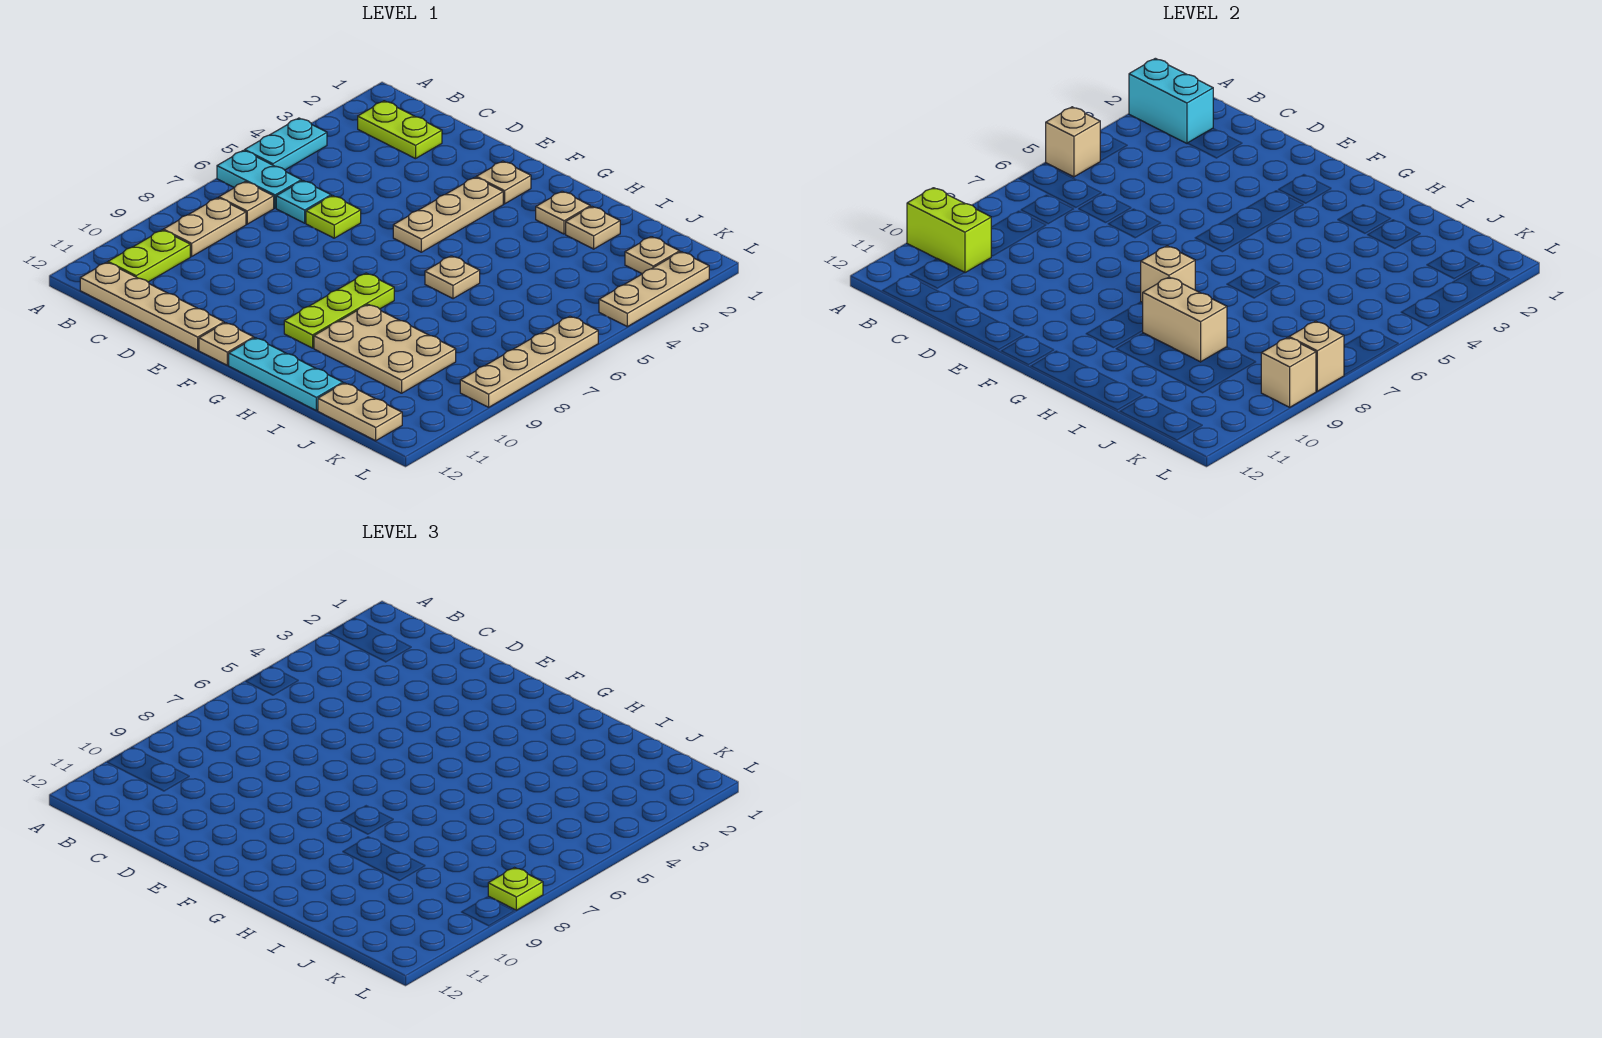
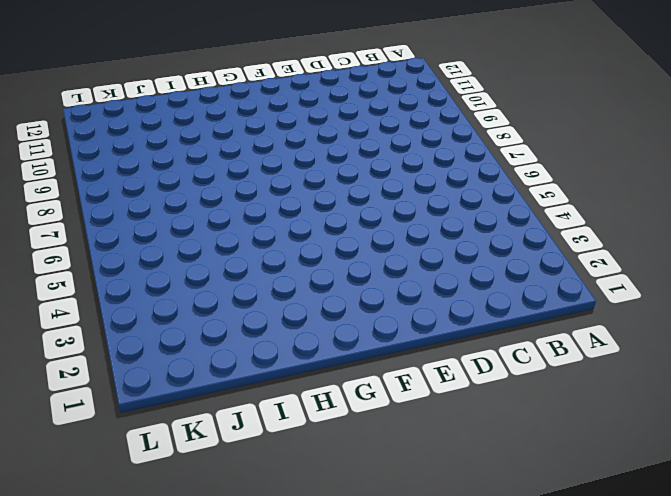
none -> cyan plate A4:A5 level 1
none -> cyan plate A6:B6 level 1
none -> lime plate B2:C2 level 1
none -> tan plate B7 level 1

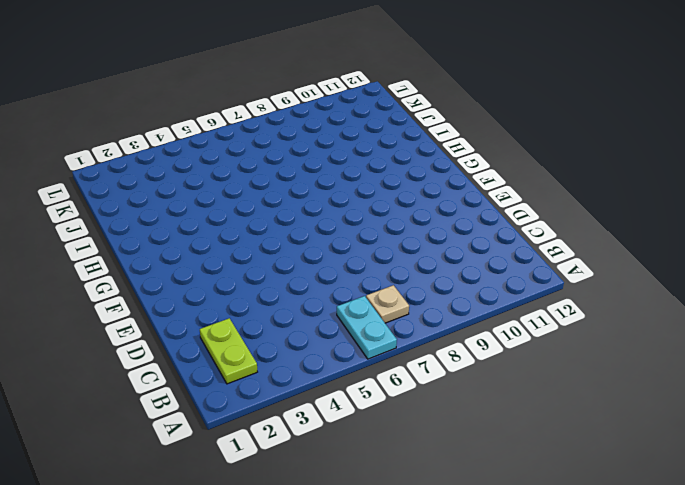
none -> cyan plate A4:A5 level 1
none -> tan plate B8:B9 level 1
none -> lime plate B10:B11 level 1
none -> tan plate B12:E12 level 1

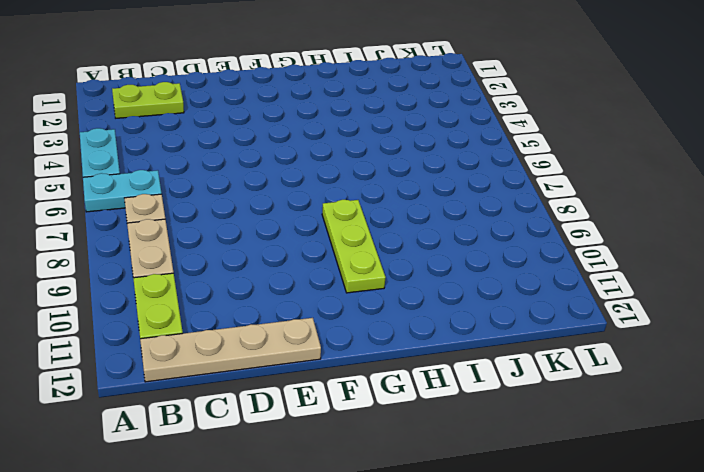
none -> cyan plate C6 level 1
none -> lime plate D6 level 1
none -> tan plate F2 level 1
none -> tan plate F3:F5 level 1

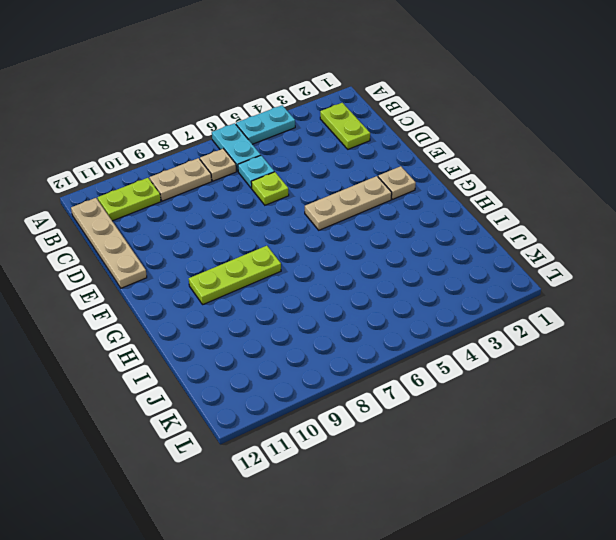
none -> tan plate F12 level 1
none -> cyan plate G12:I12 level 1
none -> tan plate H2 level 1
none -> tan plate H6 level 1

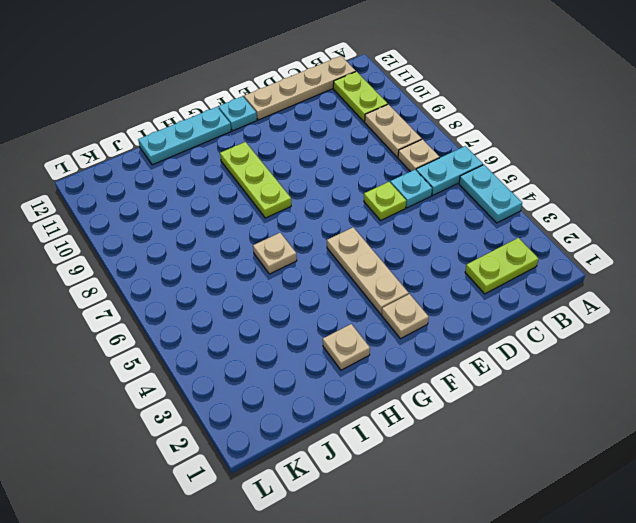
cyan plate F12 level 1 -> tan plate F12 level 1
none -> tan plate H9:J10 level 1
none -> tan plate I2 level 1
none -> tan plate J12:K12 level 1
none -> tan plate K2 level 1

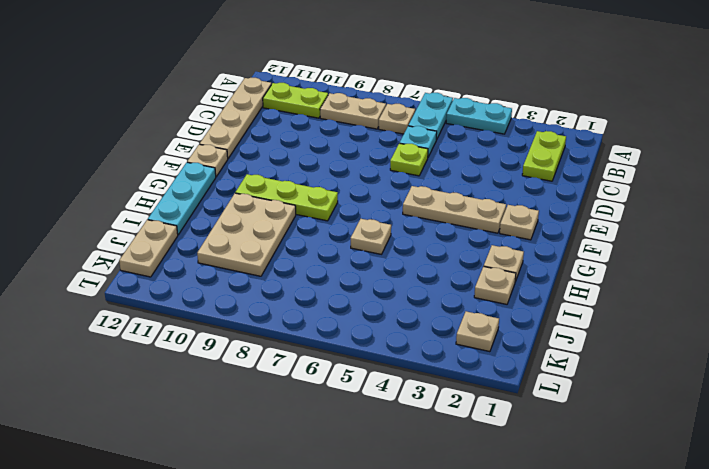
none -> tan plate L2:L4 level 1
none -> tan plate L6:L9 level 1
none -> cyan brick A2:B2 level 2
none -> tan brick A5 level 2

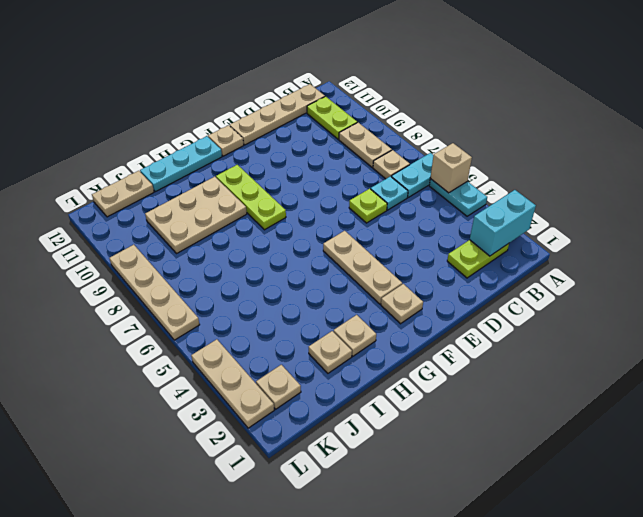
none -> tan plate H6 level 1
none -> lime brick A10:B10 level 2
none -> tan brick G8 level 2
none -> tan brick H9:I9 level 2

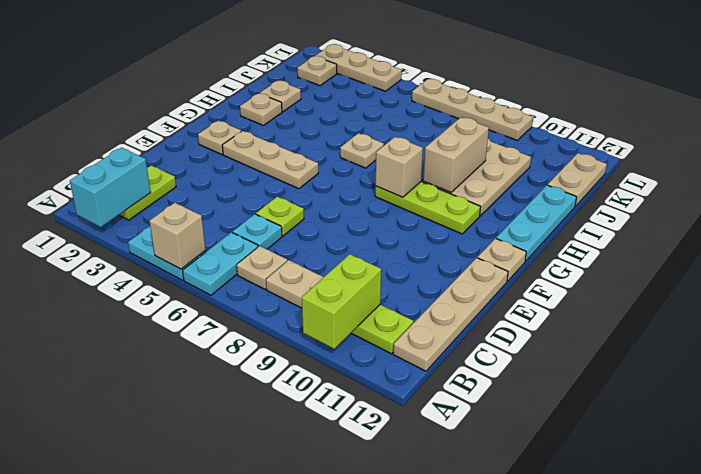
none -> tan brick L8 level 2
none -> tan brick L9 level 2
none -> lime plate L8 level 3

